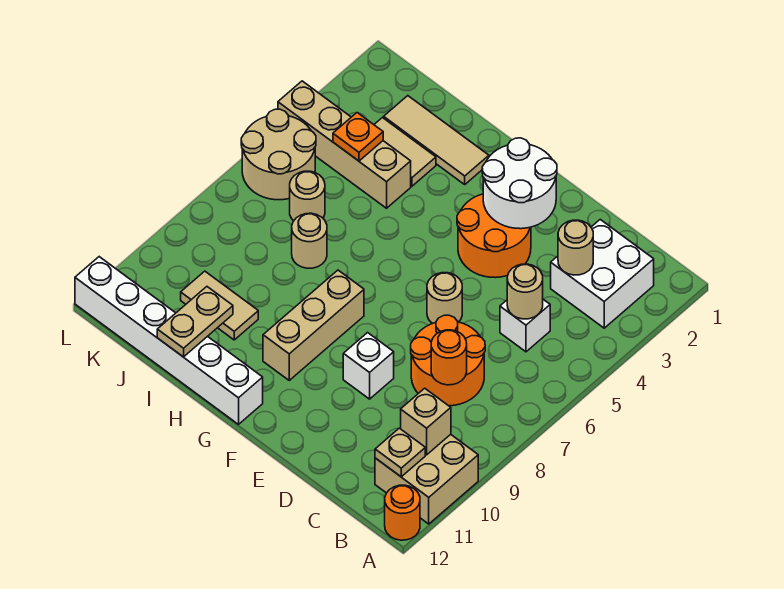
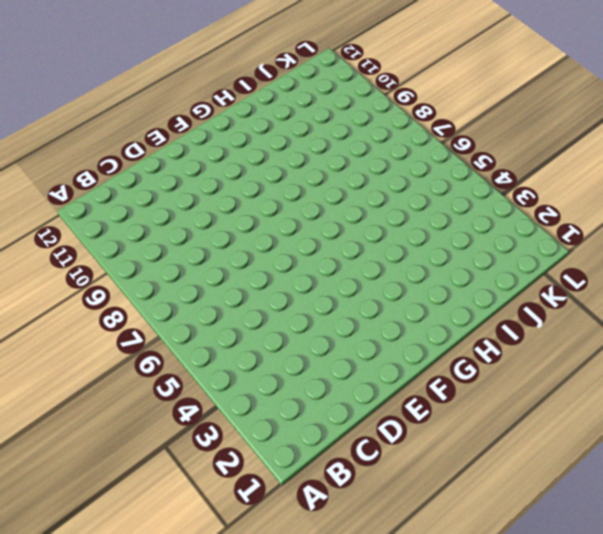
none -> tan brick A10:B11 level 1
none -> orange round brick A12 level 1
none -> white brick B2:C3 level 1

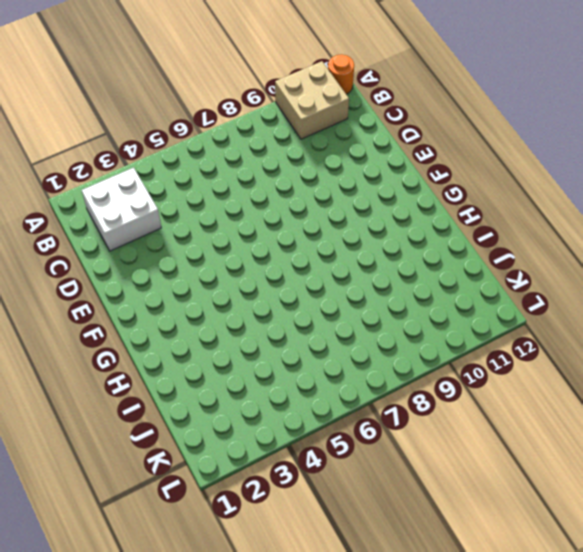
none -> white brick C5 level 1
none -> orange round brick C7:D8 level 1
none -> orange round brick E3:F4 level 1

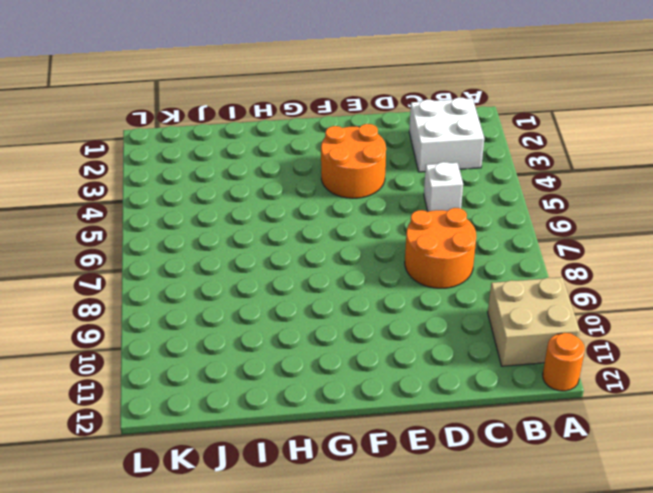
none -> tan round brick E6 level 1
none -> white brick E9 level 1
none -> tan brick G8:G10 level 1

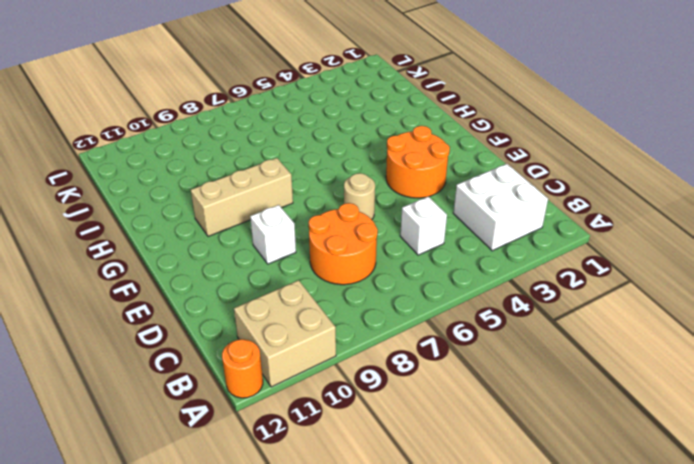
none -> white brick G12:L12 level 1
none -> tan tile H2:J2 level 1
none -> tan tile I3:J3 level 1

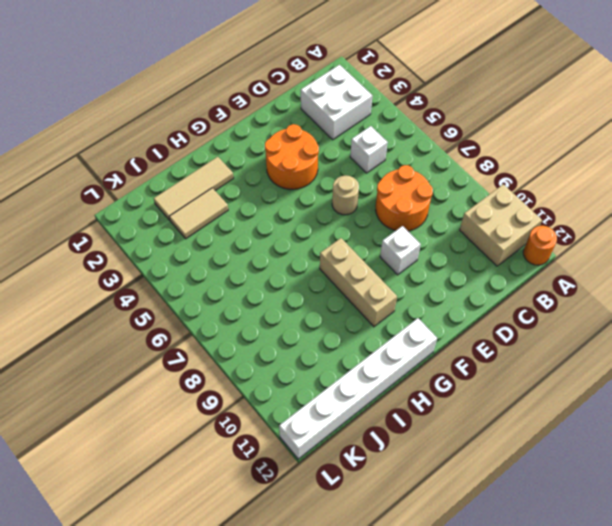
none -> tan brick I4:L4 level 1
none -> tan round brick I7 level 1
none -> tan tile I10:J10 level 1

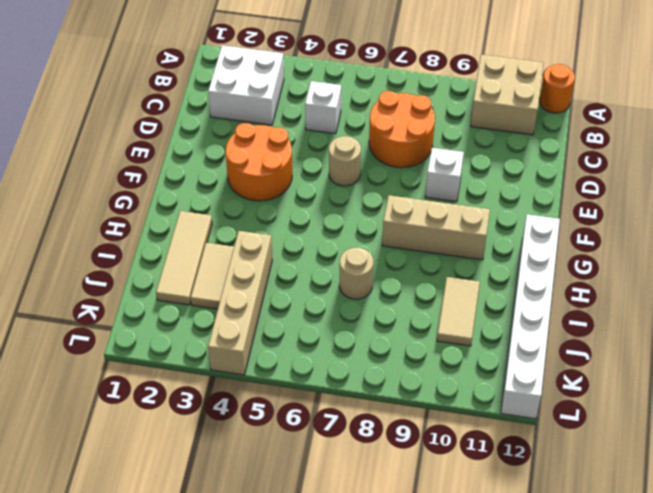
none -> tan round brick J6 level 1
none -> tan round brick K5:L6 level 1
none -> tan brick B10 level 2

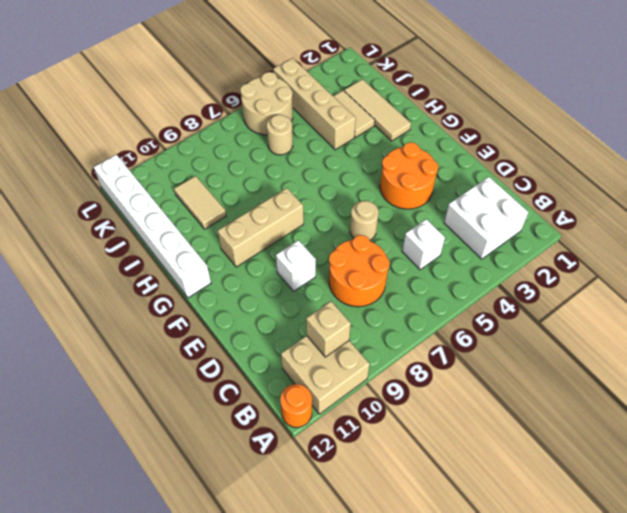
none -> tan round brick I7 level 1
none -> tan plate B11 level 2
none -> tan round brick C3 level 2

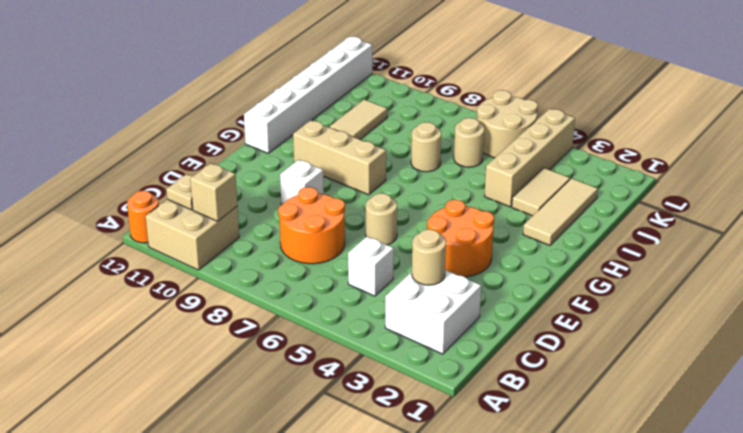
none -> tan round brick C5 level 2
none -> orange round brick C8 level 2
none -> white round brick E2:F3 level 2

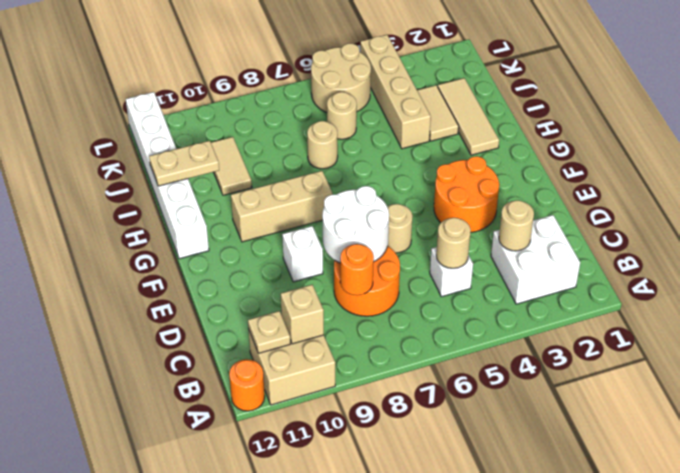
white round brick D7:E8 level 2 -> white round brick E2:F3 level 2
none -> orange plate J4 level 2

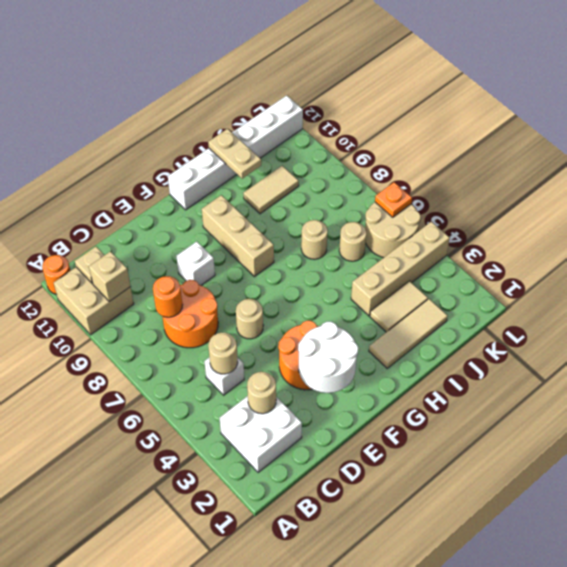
orange plate L6 level 2 -> orange plate J4 level 2

